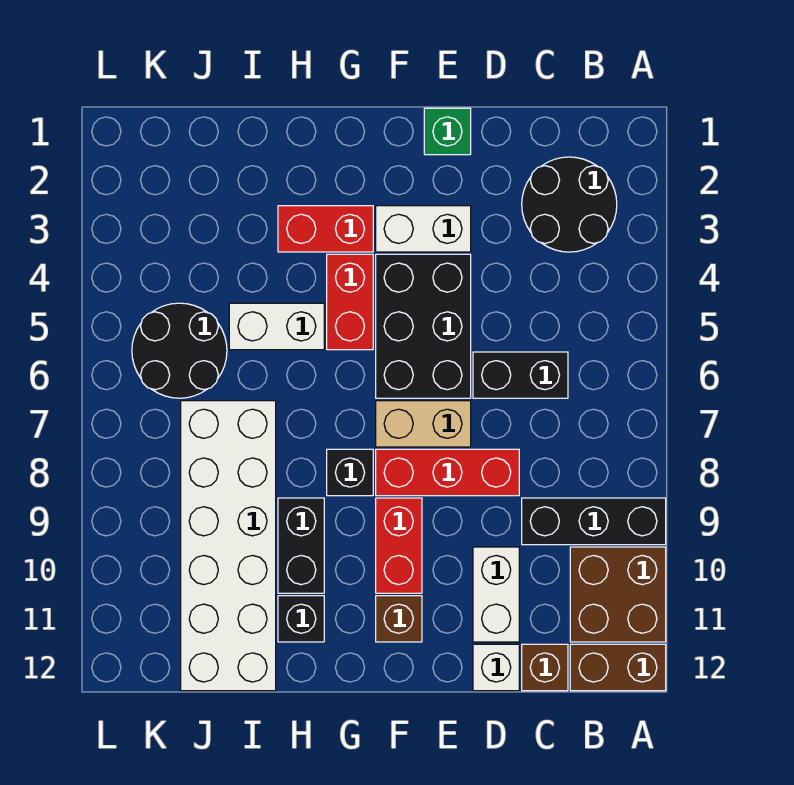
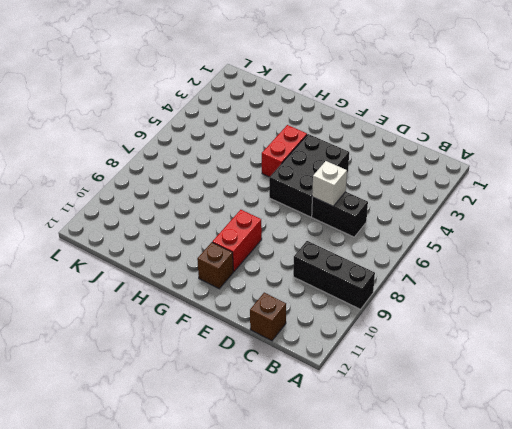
white brick D6 level 2 -> white brick D12 level 1
none -> brown brick A10:B11 level 1
none -> brown brick A12:B12 level 1
none -> black round brick B2:C3 level 1

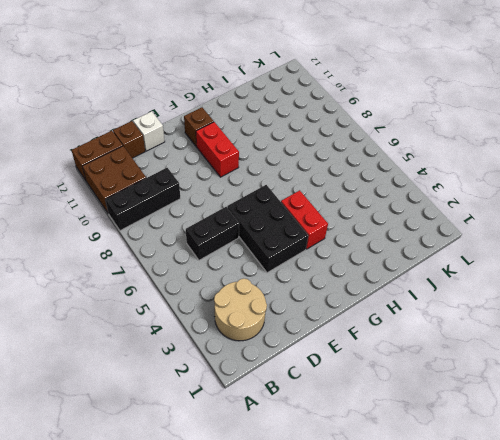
tan round brick B2:C3 level 1 -> black round brick B2:C3 level 1
none -> red brick D8:F8 level 1
none -> white brick D10:D11 level 1
none -> green brick E1 level 1

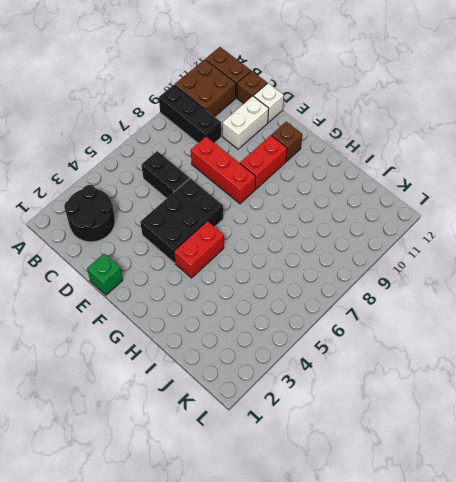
none -> white brick E3:F3 level 1
none -> tan brick E7:F7 level 1
none -> red brick G3:H3 level 1

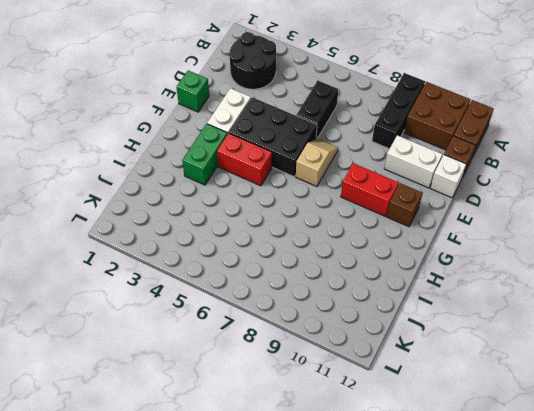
tan slope E7:F7 level 1 top F -> tan brick E7:F7 level 1
green brick G3:H3 level 1 -> red brick G3:H3 level 1
none -> red brick D8:F8 level 1
none -> black brick G8 level 1
none -> white brick H5:I5 level 1

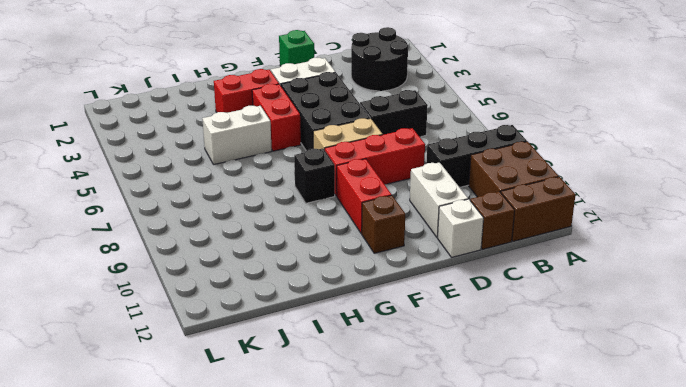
none -> black brick H9:H10 level 1
none -> black brick H11 level 1
none -> white brick I7:J12 level 1

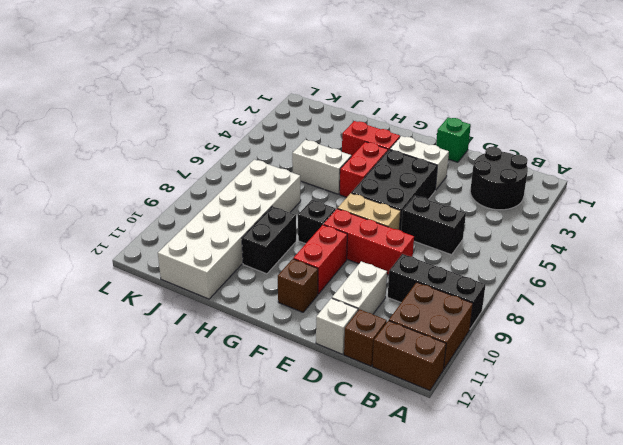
none -> black brick H11 level 1
none -> black round brick J5:K6 level 1

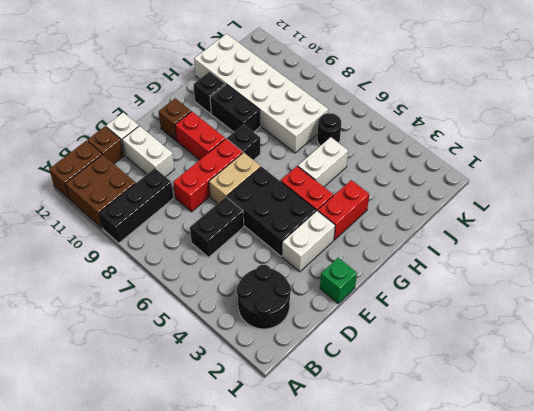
black round brick J6 level 1 -> black round brick J5:K6 level 1

